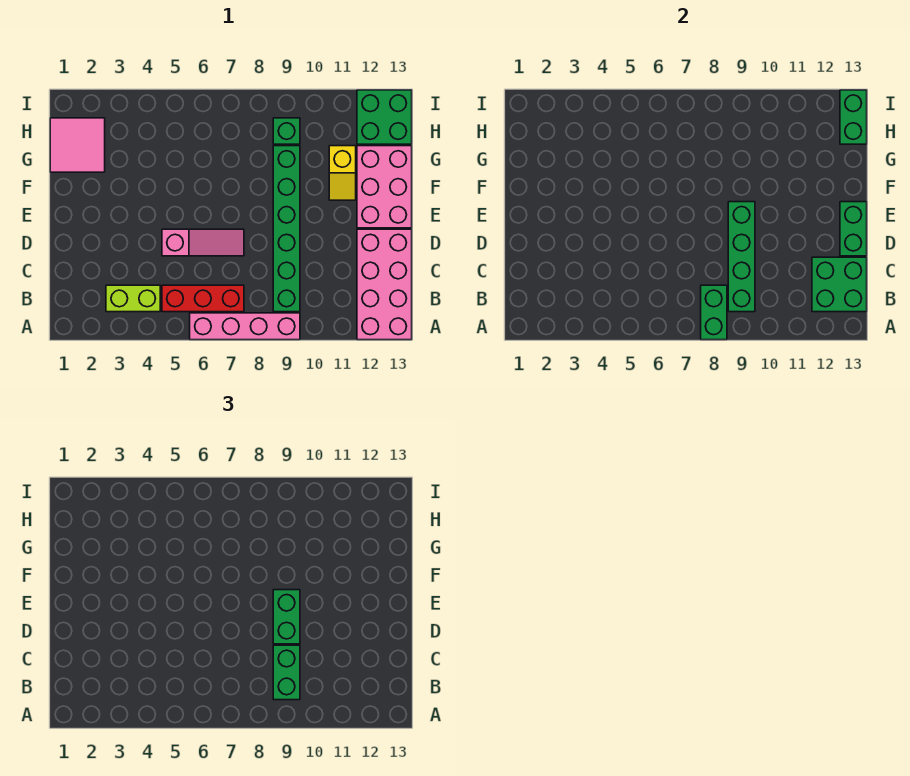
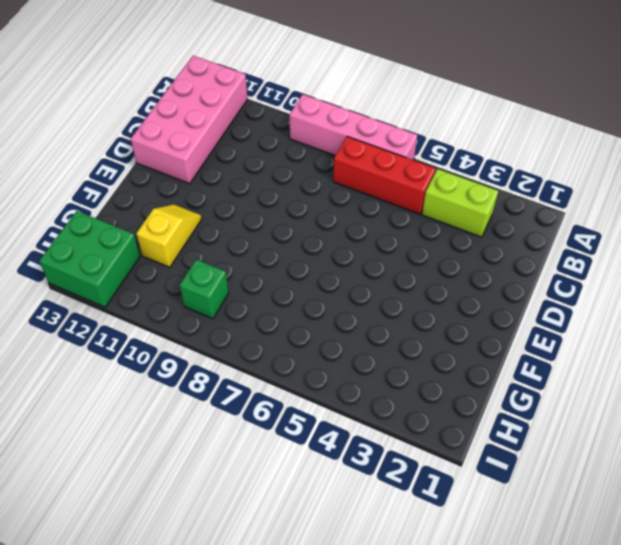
none -> green brick B9:G9 level 1
none -> pink slope D5:D7 level 1 top 5
none -> pink brick E12:G13 level 1

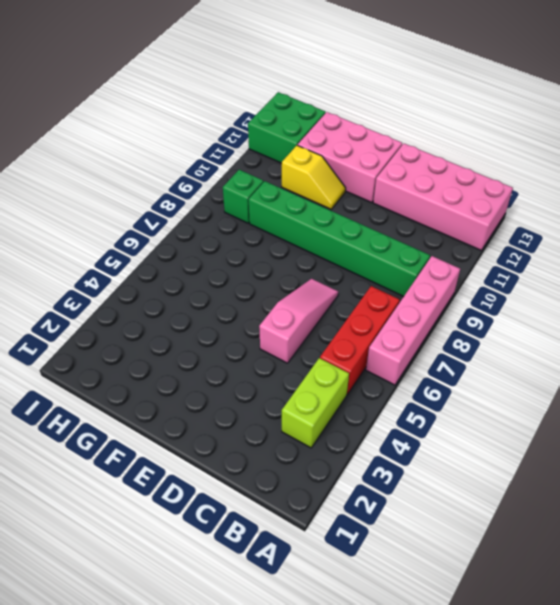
none -> pink tile G1:H2 level 1
none -> green brick A8:B8 level 2
none -> green brick B9:E9 level 2

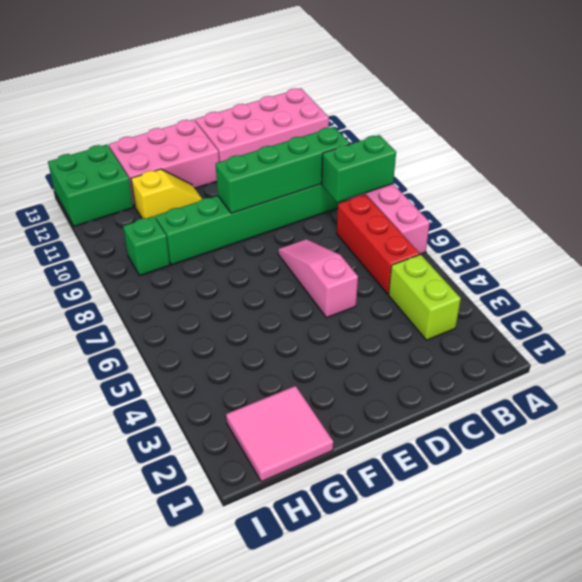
none -> green brick B12:C13 level 2
none -> green brick D13:E13 level 2
none -> green brick H13:I13 level 2

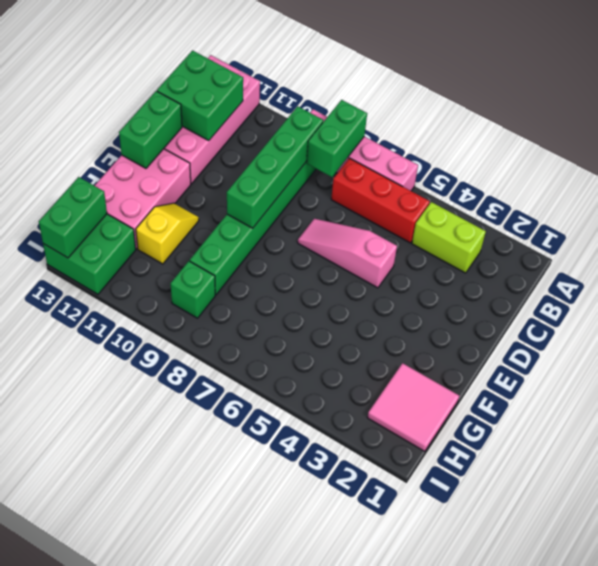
none -> green brick B9:C9 level 3
none -> green brick D9:E9 level 3

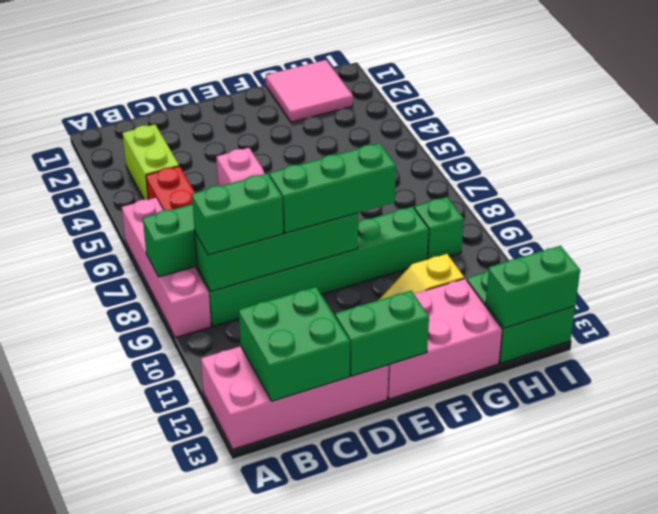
green brick D9:F9 level 3 -> green brick D9:E9 level 3

